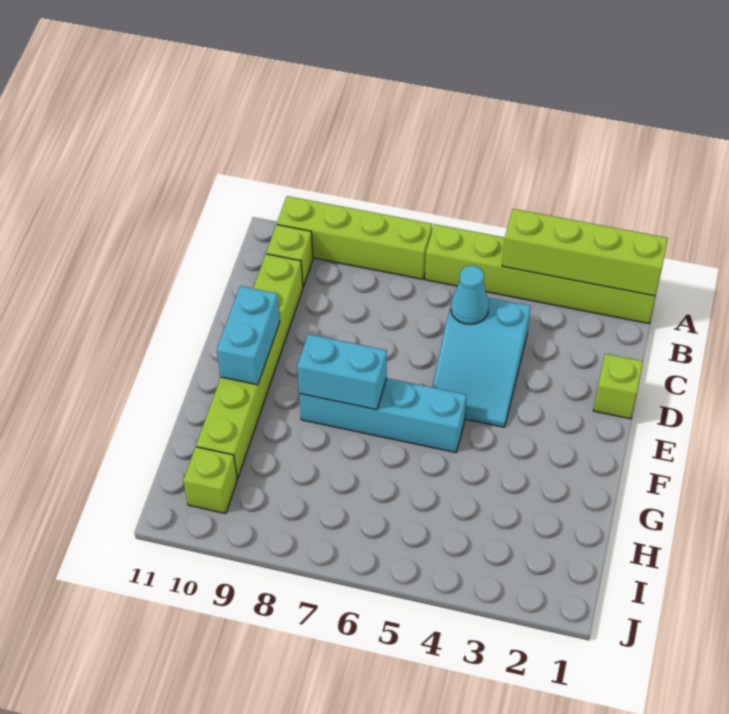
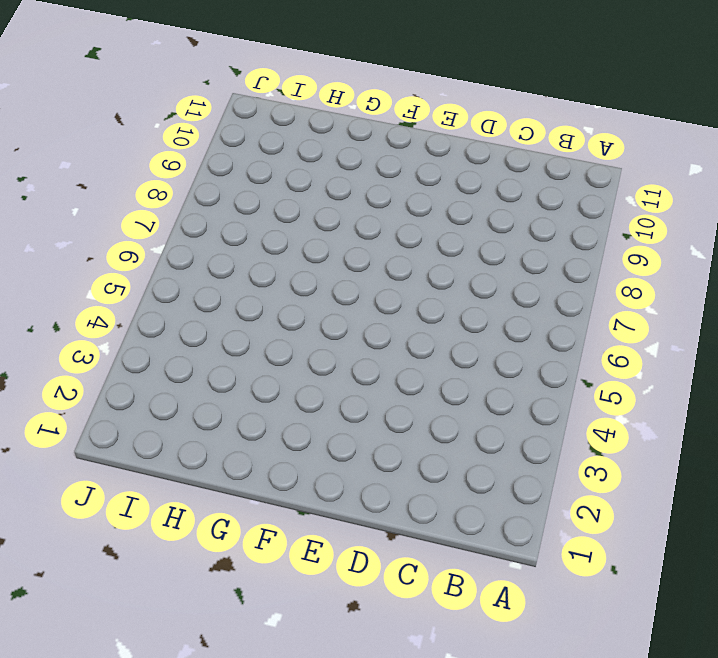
none -> lime brick A1:A6 level 1
none -> lime brick A7:A10 level 1
none -> lime brick B10 level 1

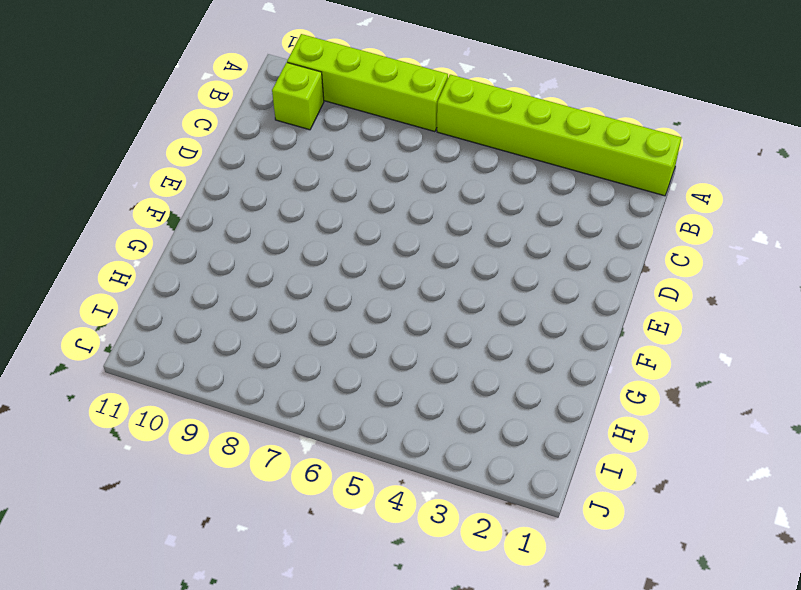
none -> cyan slope C4:E5 level 1 top C
none -> lime brick C10:H10 level 1
none -> lime brick D1 level 1

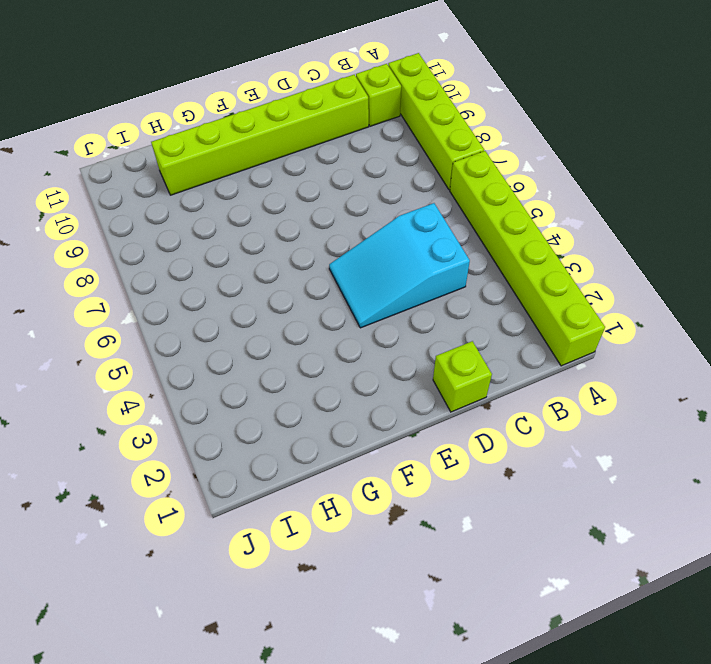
none -> cyan brick F5:F8 level 1
none -> lime brick I10 level 1
none -> lime brick A1:A4 level 2

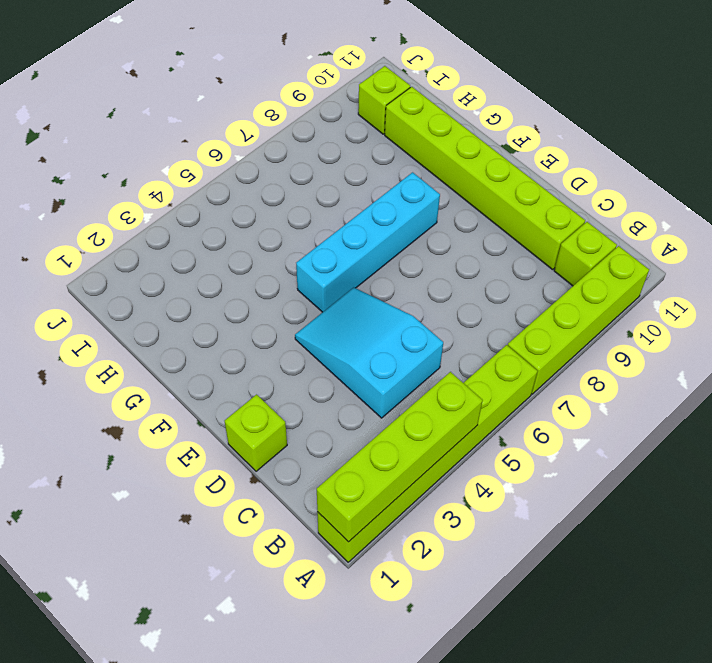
none -> cyan cone C5 level 2
none -> cyan brick E10:F10 level 2
none -> cyan brick F7:F8 level 2

